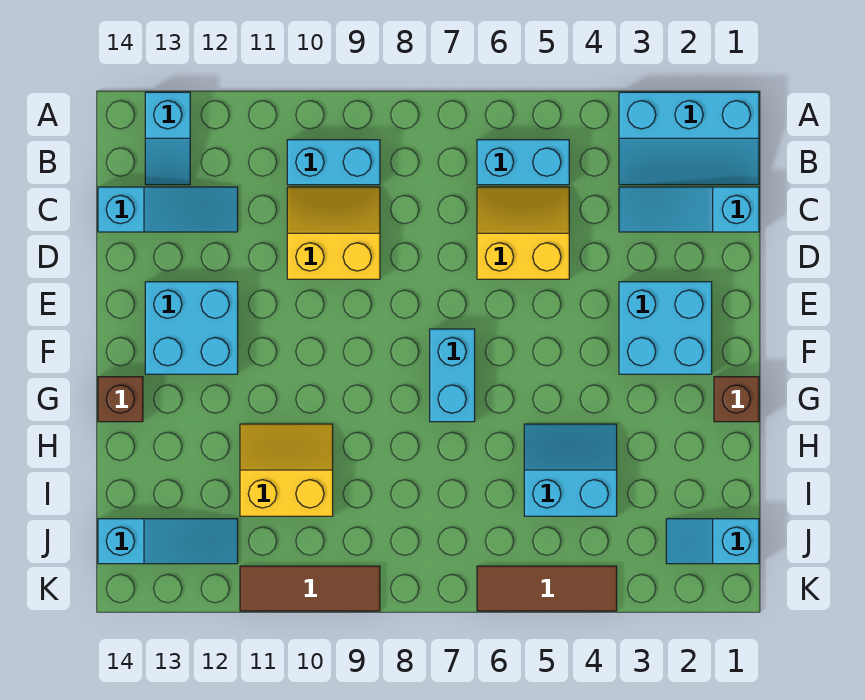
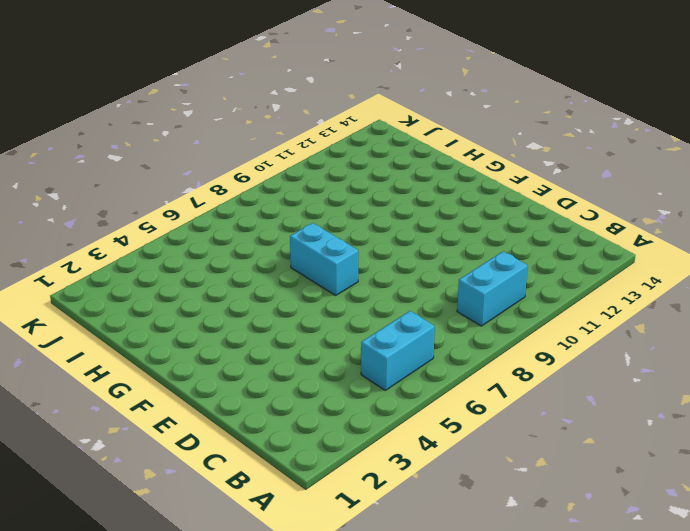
none -> cyan slope A1:B3 level 1 top A
none -> cyan slope A13:B13 level 1 top A
none -> cyan slope C1:C3 level 1 top 1

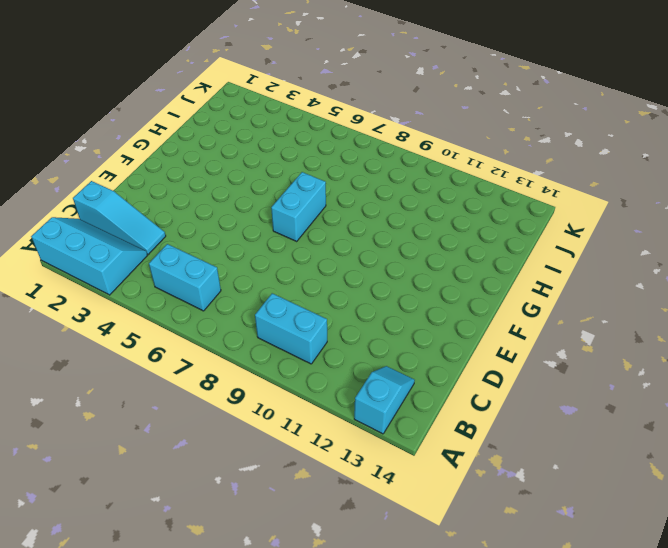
none -> yellow slope C5:D6 level 1 top D
none -> yellow slope C9:D10 level 1 top D
none -> cyan slope C12:C14 level 1 top 14

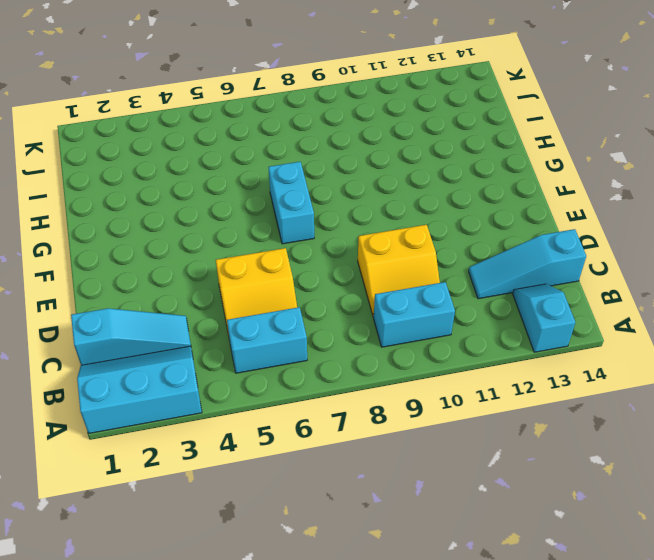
none -> cyan brick E2:F3 level 1
none -> cyan brick E12:F13 level 1
none -> brown brick G1 level 1

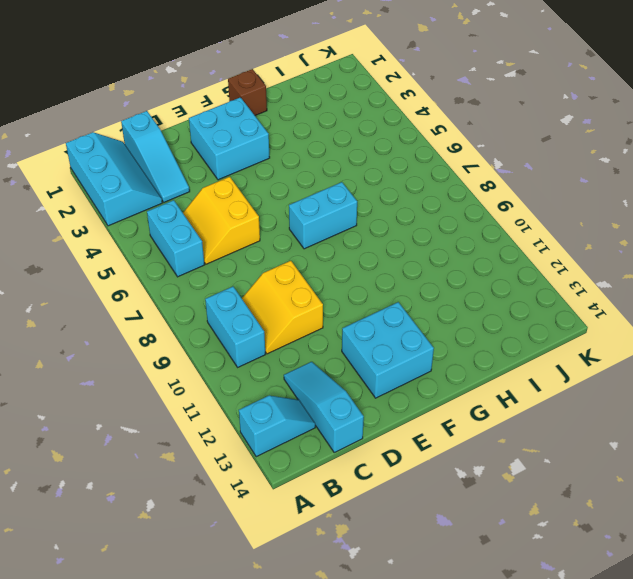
none -> brown brick G14 level 1
none -> cyan slope H4:I5 level 1 top I
none -> yellow slope H10:I11 level 1 top I

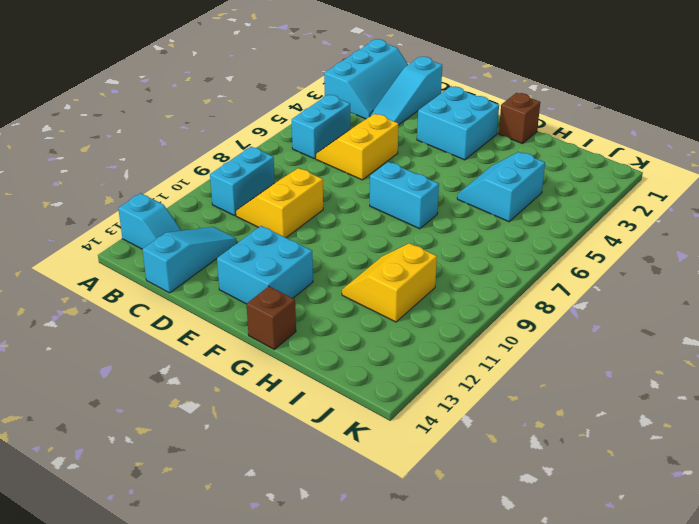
none -> cyan slope J1:J2 level 1 top 1
none -> cyan slope J12:J14 level 1 top 14
none -> brown tile K4:K6 level 1

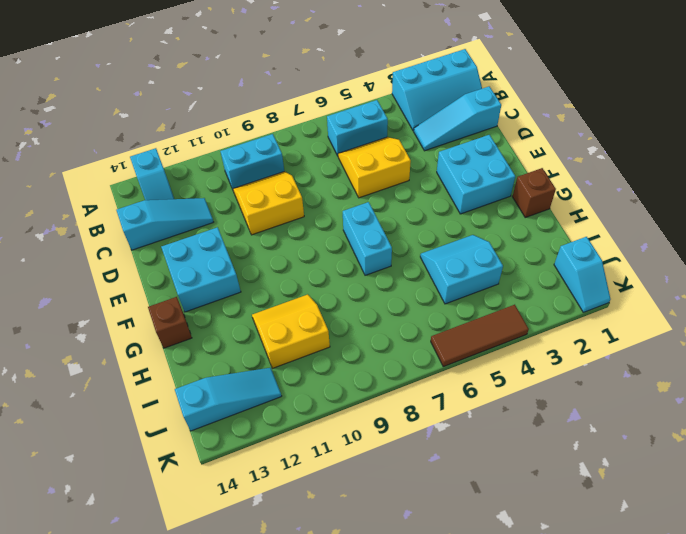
cyan slope J1:K1 level 1 top J -> cyan slope J1:J2 level 1 top 1
none -> brown tile K9:K11 level 1

